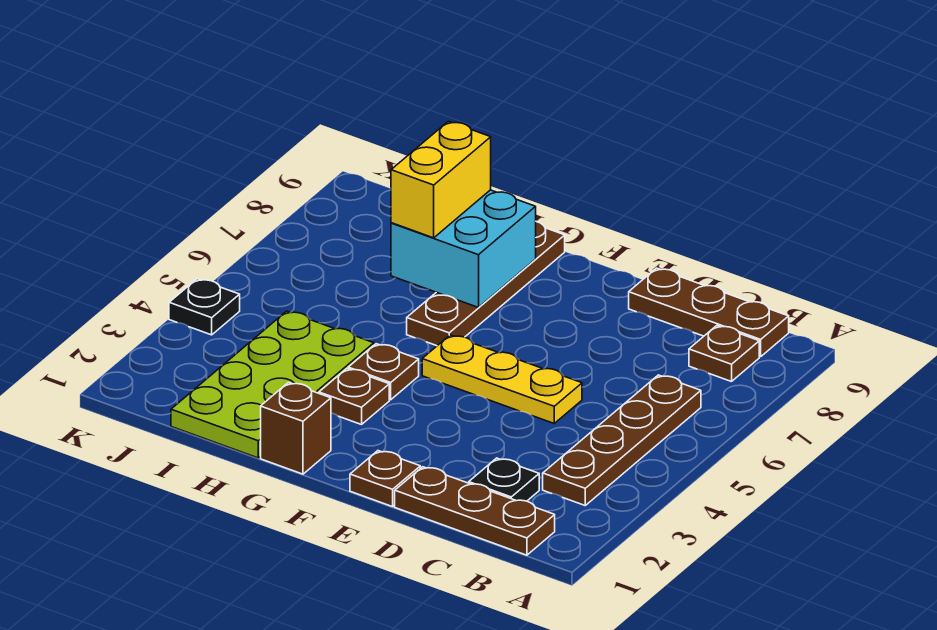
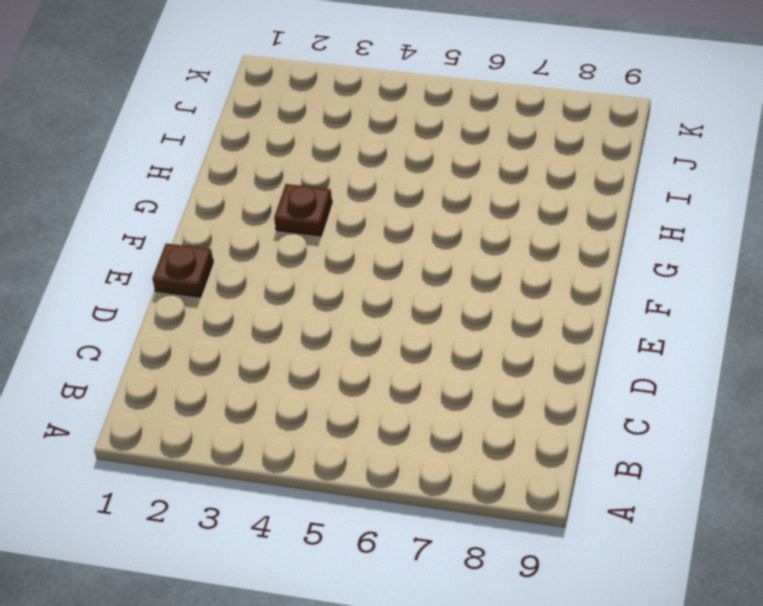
none -> brown plate B1:D1 level 1
none -> brown plate B3:B6 level 1
none -> brown plate B8 level 1

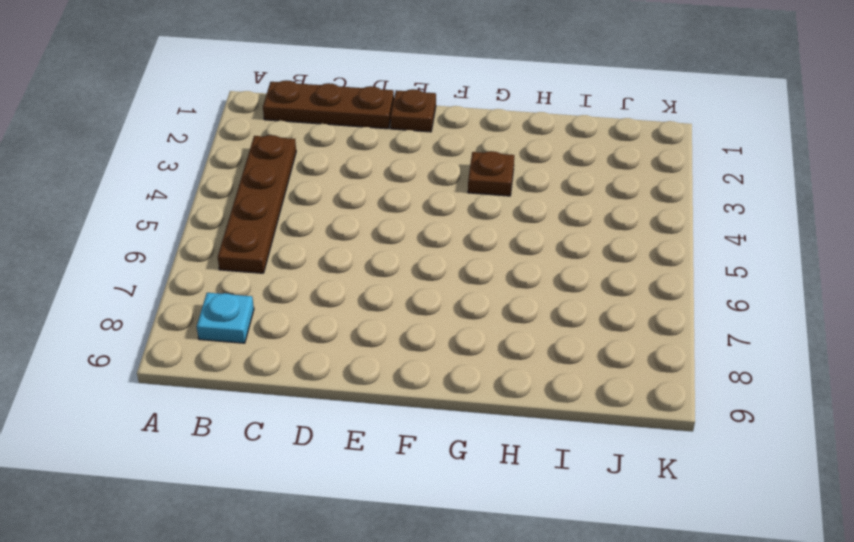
cyan plate B8 level 1 -> brown plate B8 level 1
none -> brown plate B9:D9 level 1
none -> black plate C2 level 1
none -> yellow plate D5:F5 level 1

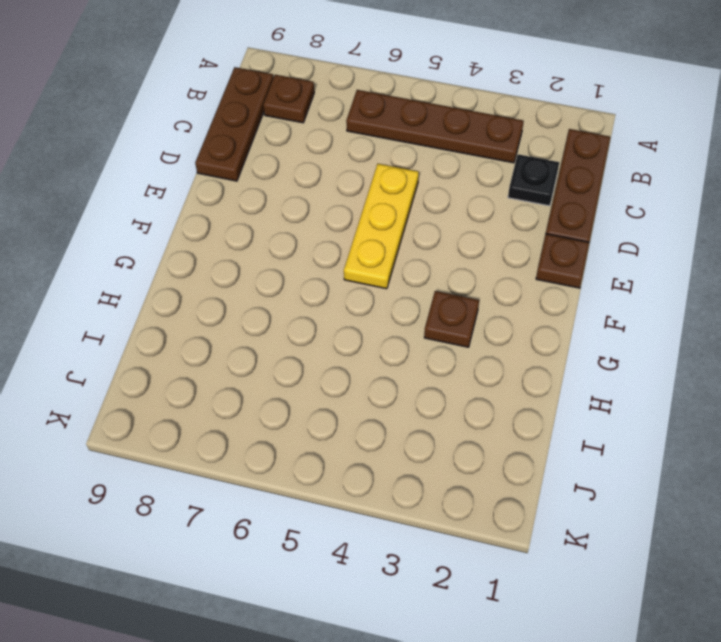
none -> brown brick G1 level 1
none -> brown plate G4 level 1
none -> brown plate G6:G9 level 1

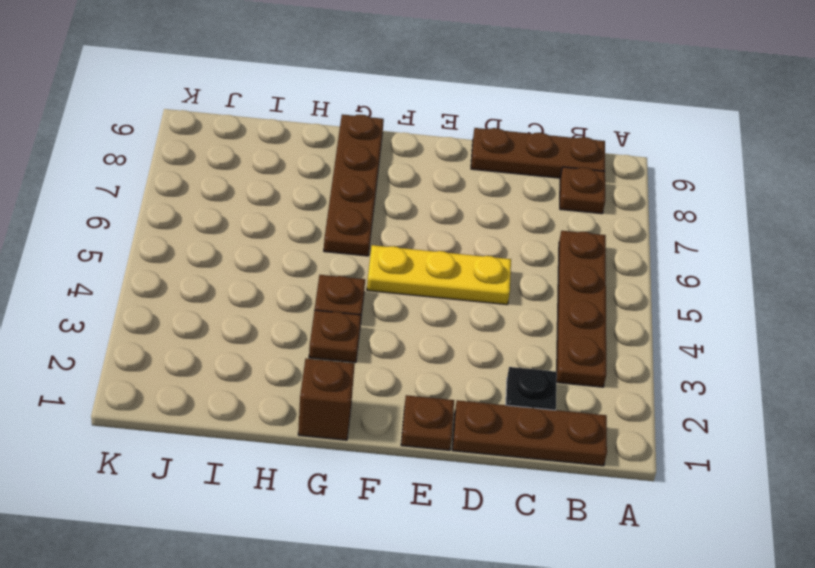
none -> lime plate H1:I4 level 1
none -> black plate K4 level 1
none -> cyan brick G7:H8 level 2

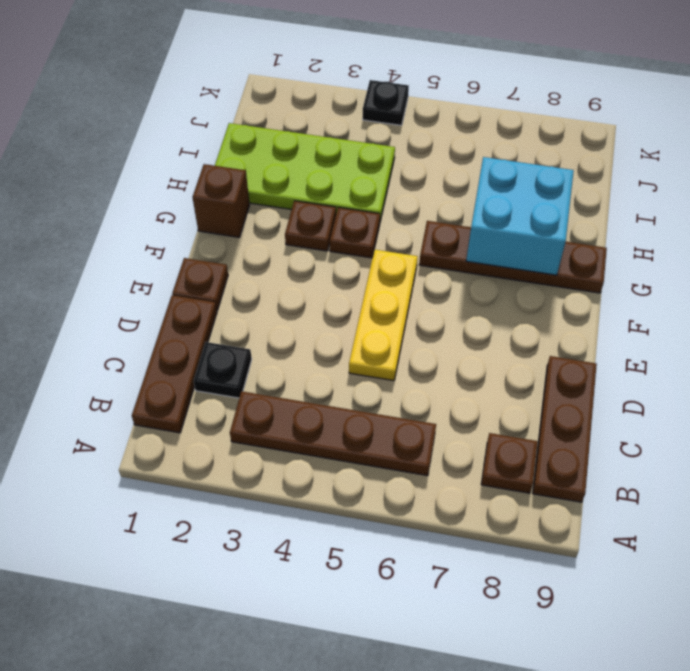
none -> yellow brick H7:H8 level 3

